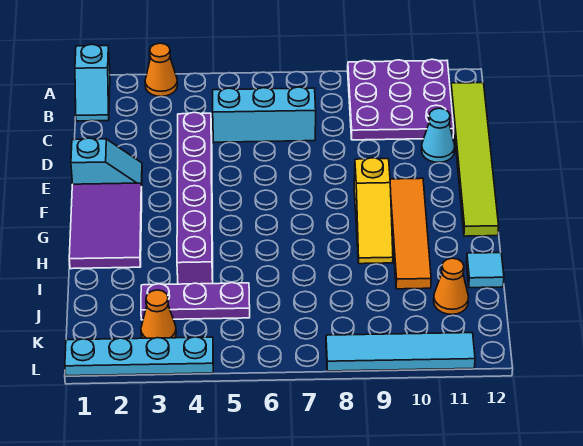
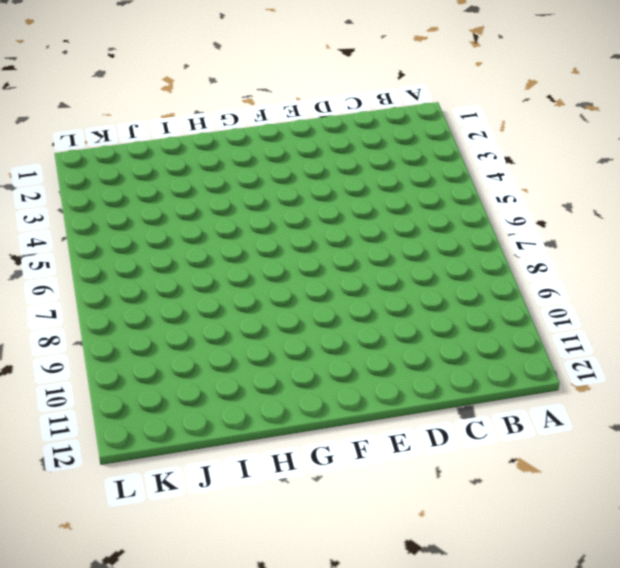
none -> cyan slope A1:B1 level 1 top A
none -> orange cone A3 level 1
none -> purple plate A9:C11 level 1

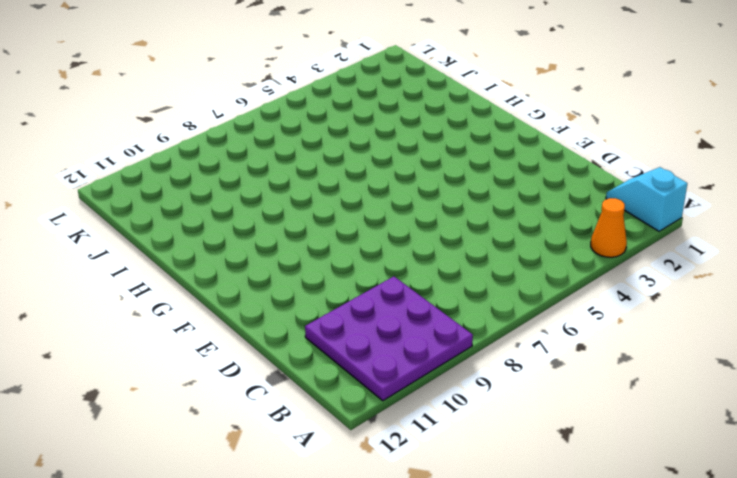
none -> lime tile B12:G12 level 1
none -> cyan brick C5:C7 level 1
none -> purple brick D4:I4 level 1

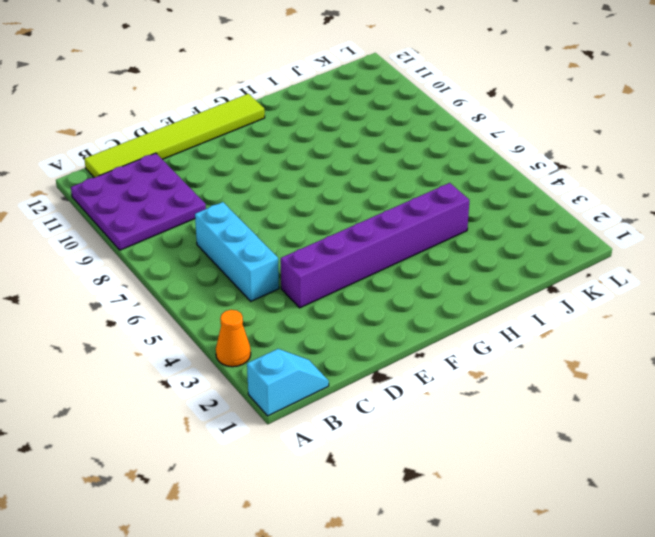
none -> cyan cone D11 level 1
none -> cyan slope E1:E2 level 1 top 1
none -> purple tile F1:H2 level 1

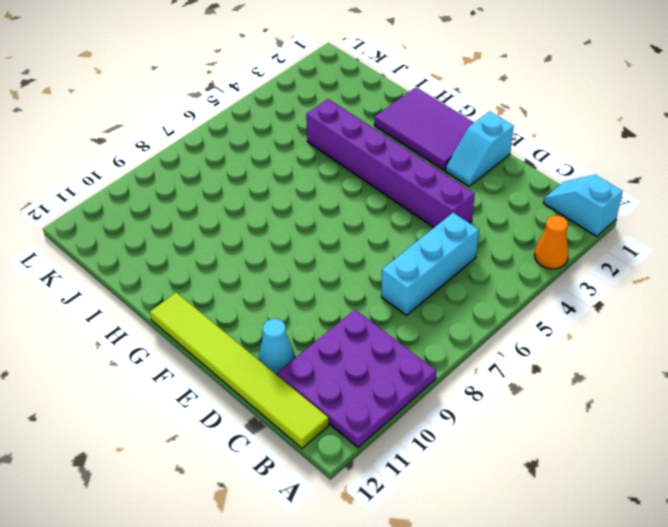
none -> yellow slope F9:H9 level 1 top F
none -> orange tile F10:I10 level 1
none -> cyan tile I12 level 1

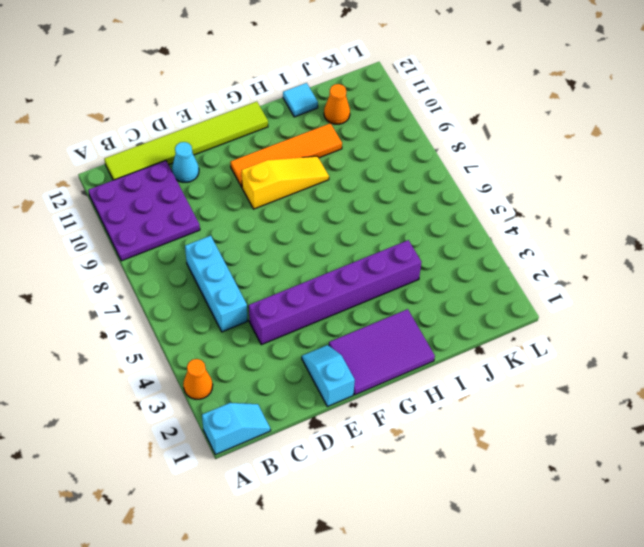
none -> purple plate J3:J5 level 1
none -> orange cone K3 level 1
none -> cyan plate L1:L4 level 1

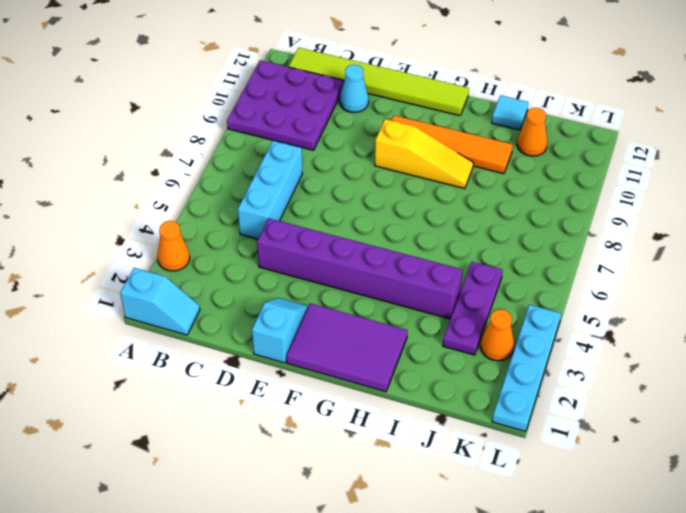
none -> cyan tile L8:L11 level 1

